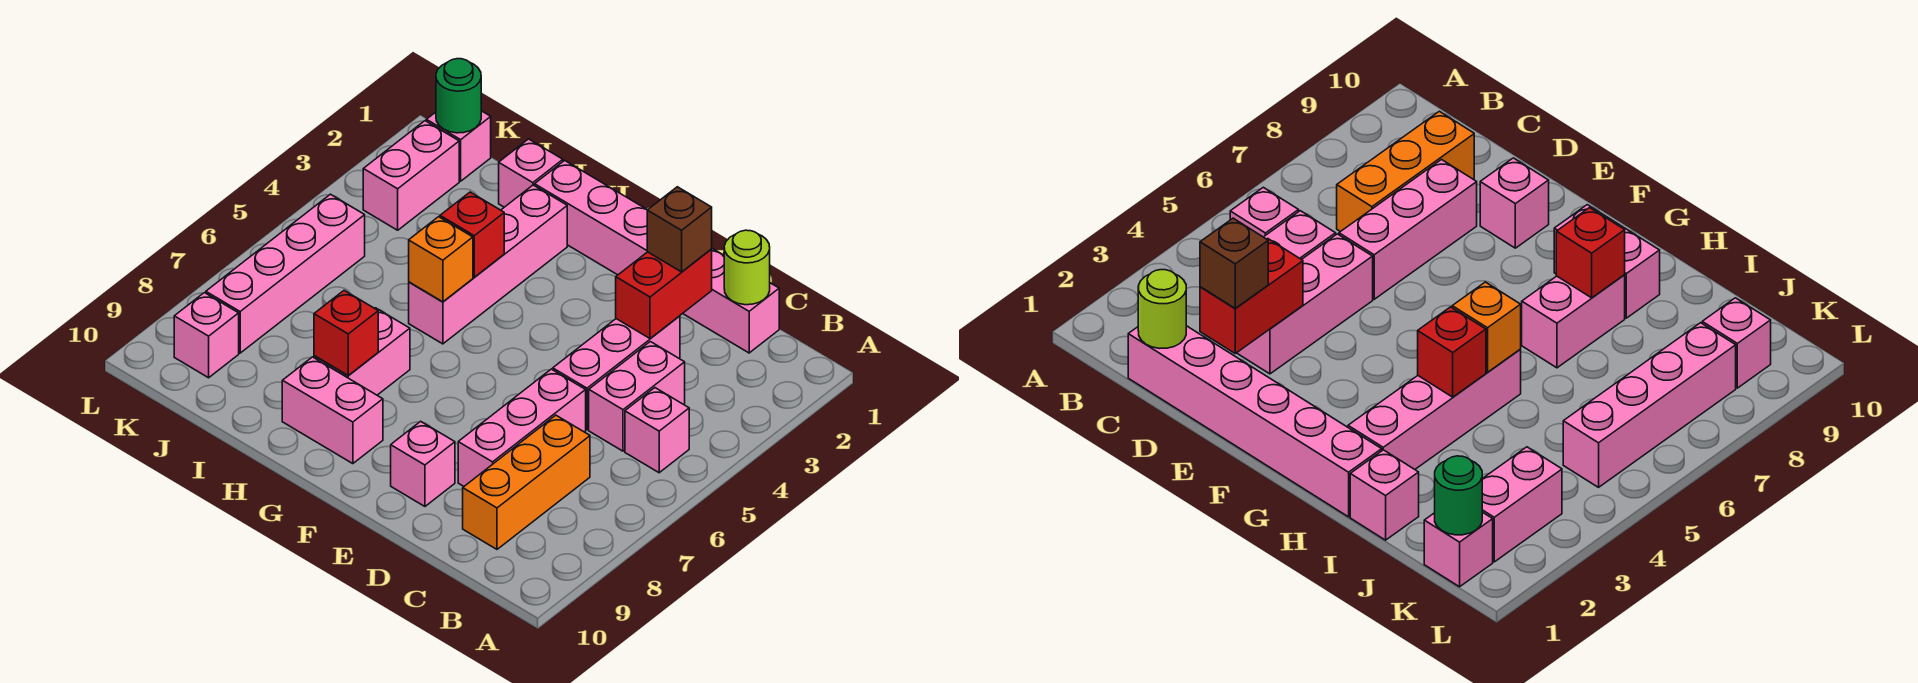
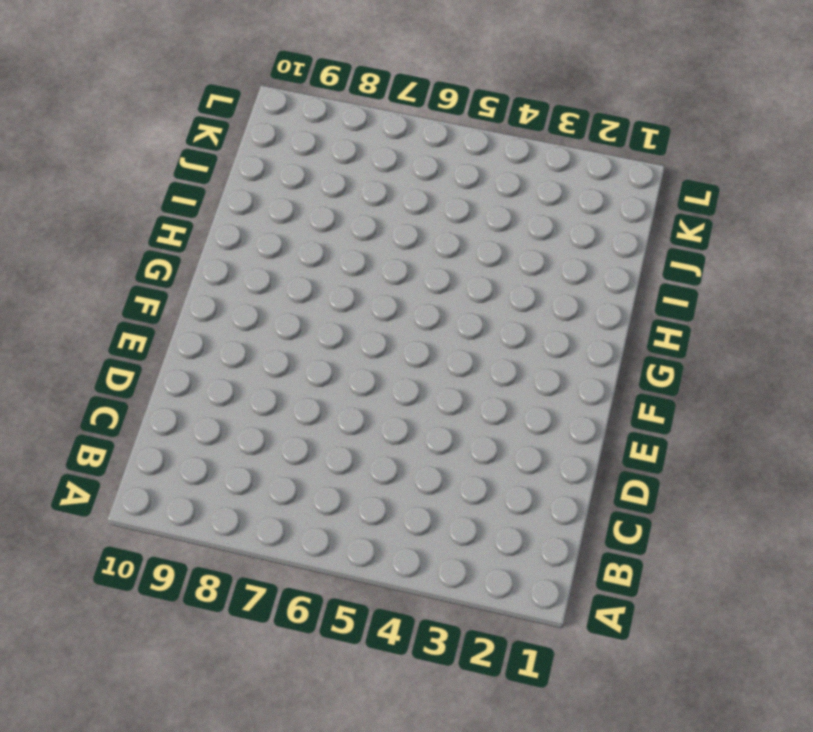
none -> pink brick B5 level 1
none -> pink brick C1:H1 level 1
none -> pink brick C4:C5 level 1

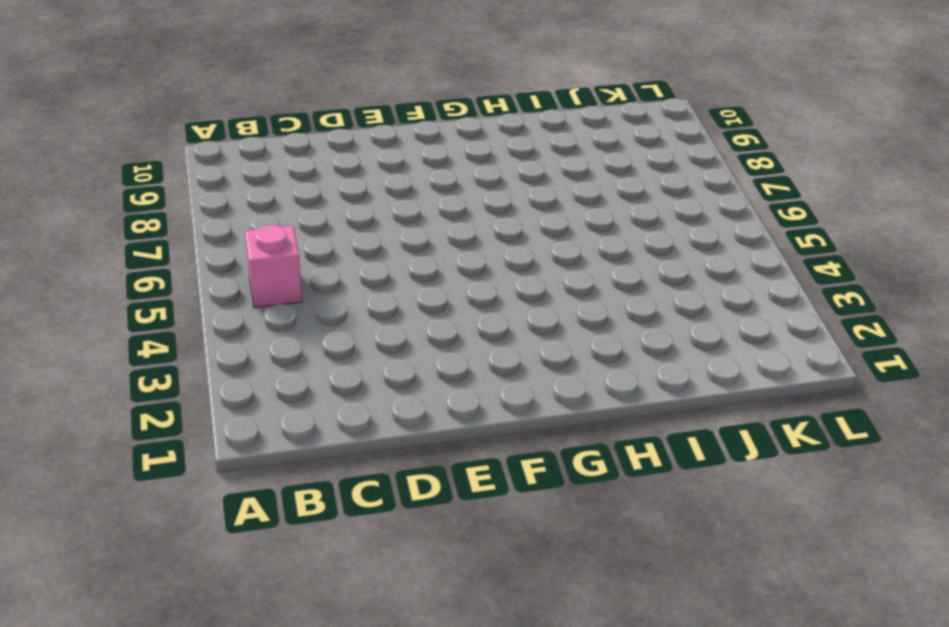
none -> pink brick C1:H1 level 1
none -> pink brick C4:C5 level 1
none -> orange brick C7:C9 level 1

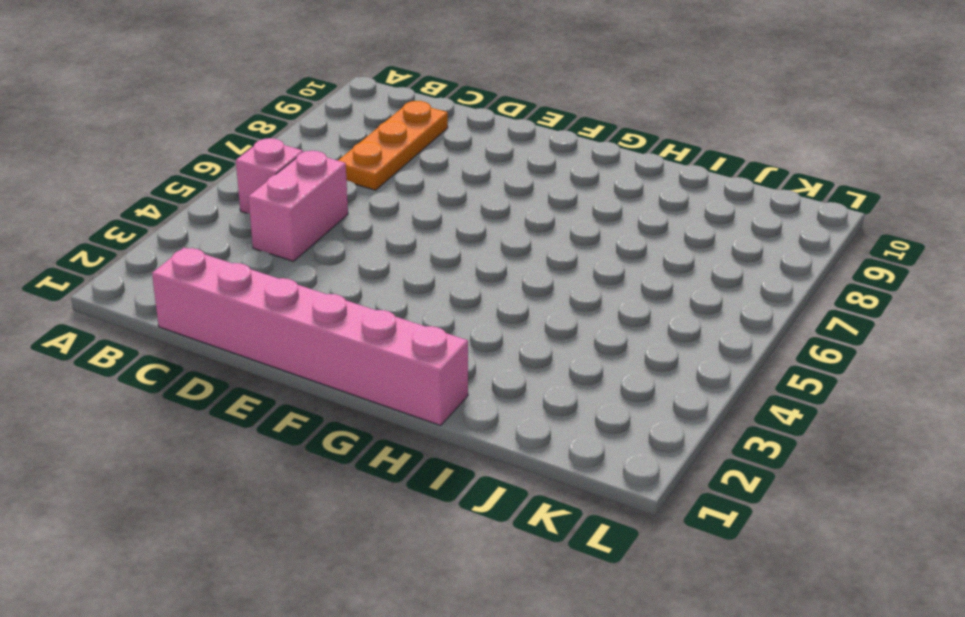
orange plate C7:C9 level 1 -> orange brick C7:C9 level 1
none -> pink brick D3:D5 level 1
none -> pink brick D6:D8 level 1
none -> pink brick E9 level 1

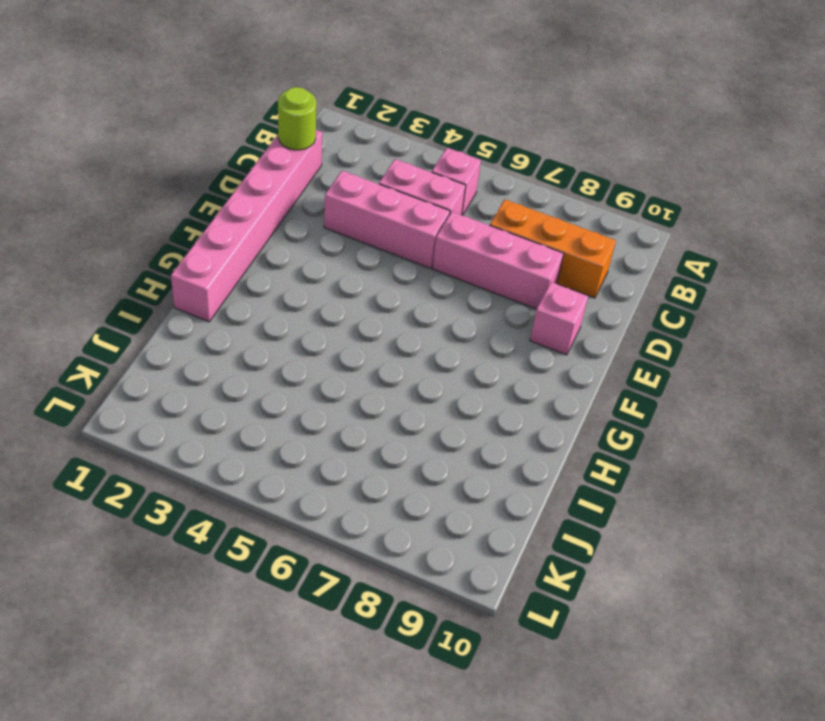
none -> pink brick G9:H9 level 1
none -> pink brick H2:H5 level 1
none -> pink brick H7:H8 level 1

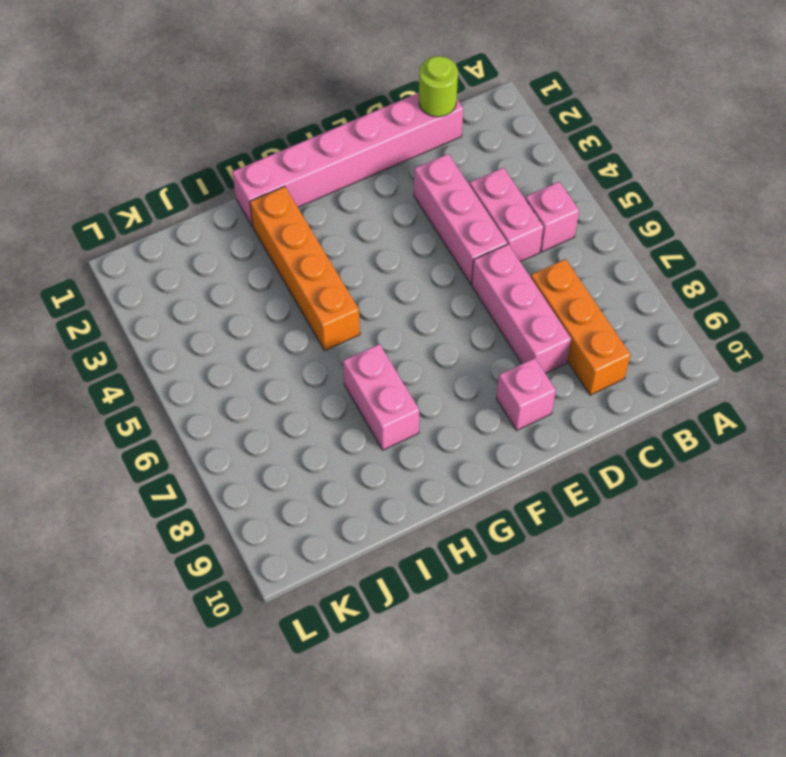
orange brick H2:H5 level 1 -> pink brick H2:H5 level 1
none -> pink brick G9:H9 level 1
none -> pink brick I1 level 1
none -> pink brick K1 level 1

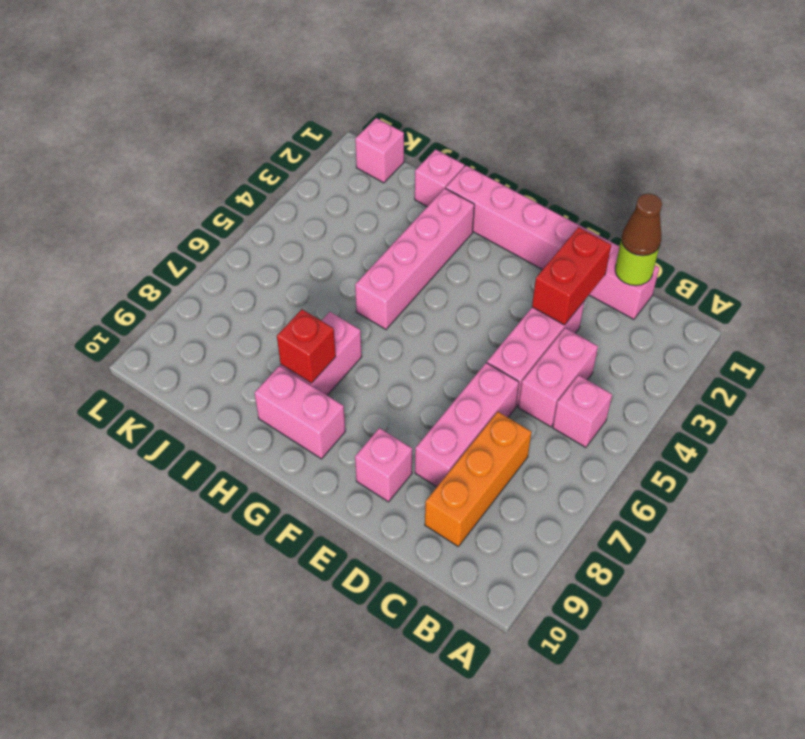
brown cone C1 level 3 -> none
none -> pink brick K2:K3 level 1
none -> pink brick K5:K8 level 1
none -> pink brick K9 level 1

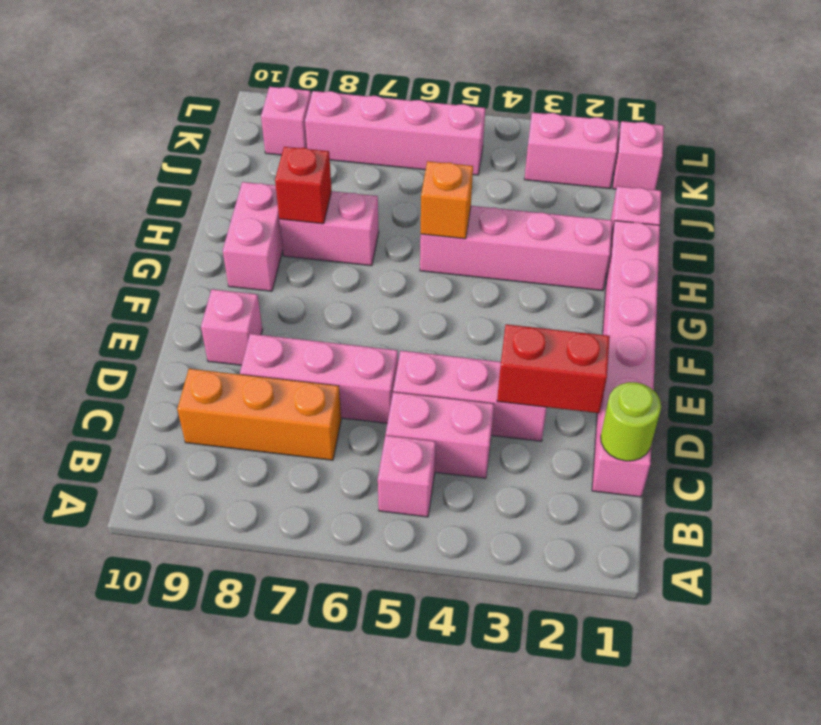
none -> red brick H4 level 2
none -> green round brick K1 level 2
none -> brown brick D2 level 3

